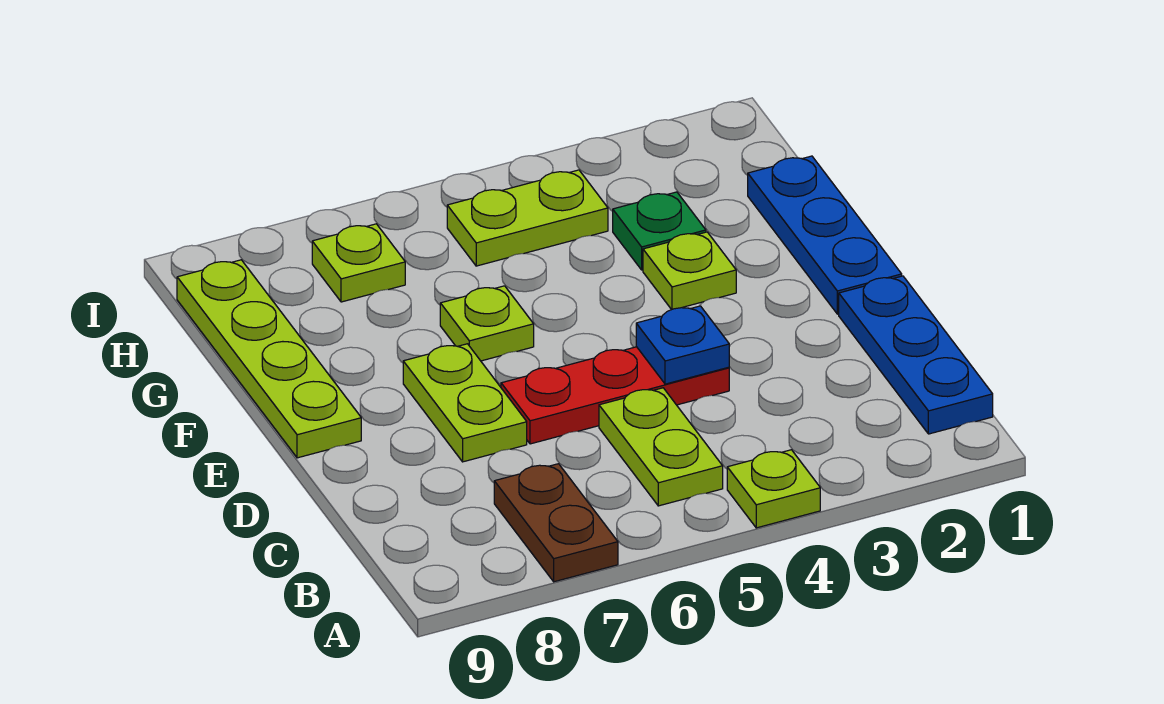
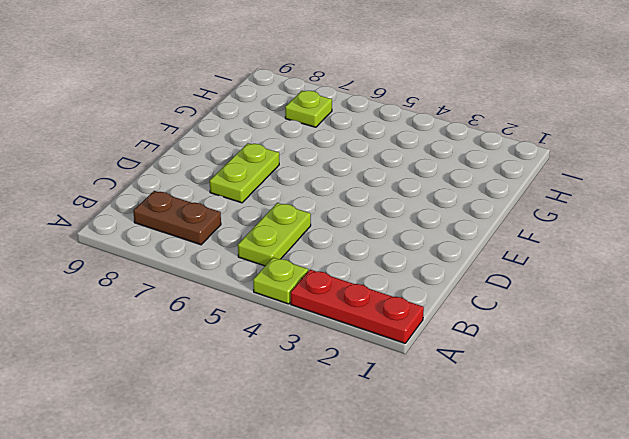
red plate A1:A3 level 1 -> red plate D4:D6 level 1
brown plate B7:B8 level 1 -> brown plate A7:B7 level 1
none -> blue plate B1:D1 level 1
none -> blue plate E1:G1 level 1
none -> lime plate E9:H9 level 1

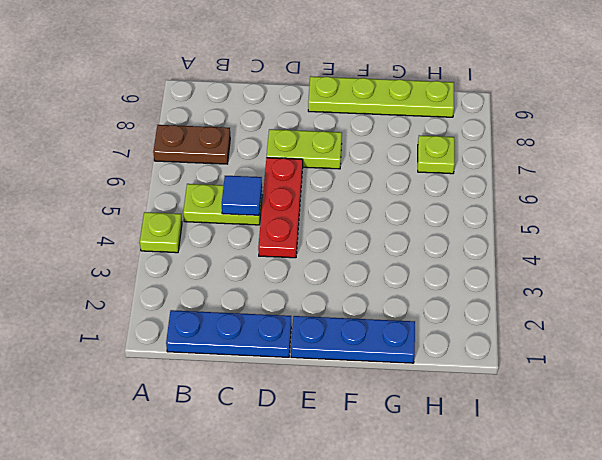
blue tile C5 level 2 -> none
none -> lime plate F3 level 1
none -> lime plate F6 level 1
none -> green plate G3 level 1

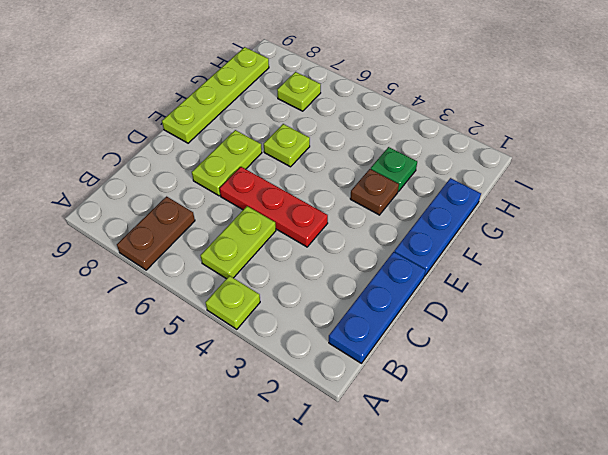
brown plate F3 level 1 -> lime plate F3 level 1
none -> lime plate H4:H5 level 1
none -> blue plate D4 level 2

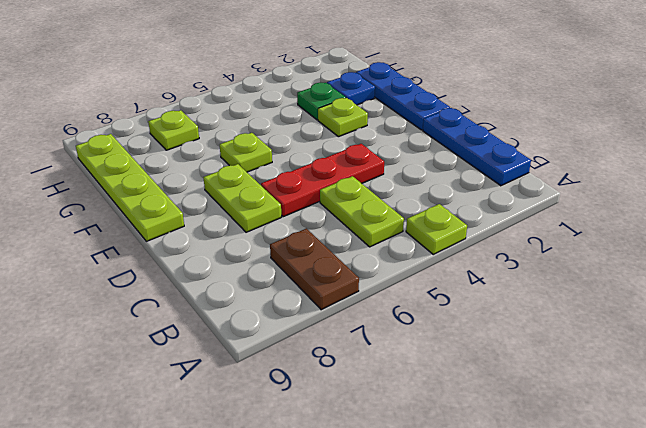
blue plate G2 level 1 -> blue plate D4 level 2
none -> lime plate H4:H5 level 1

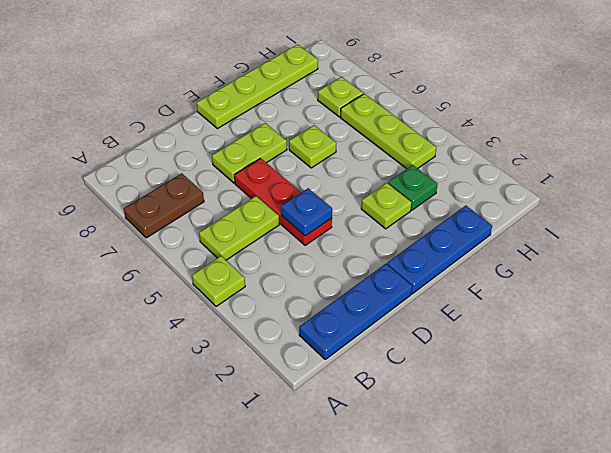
lime plate H4:H6 level 1 -> lime plate H4:H5 level 1

